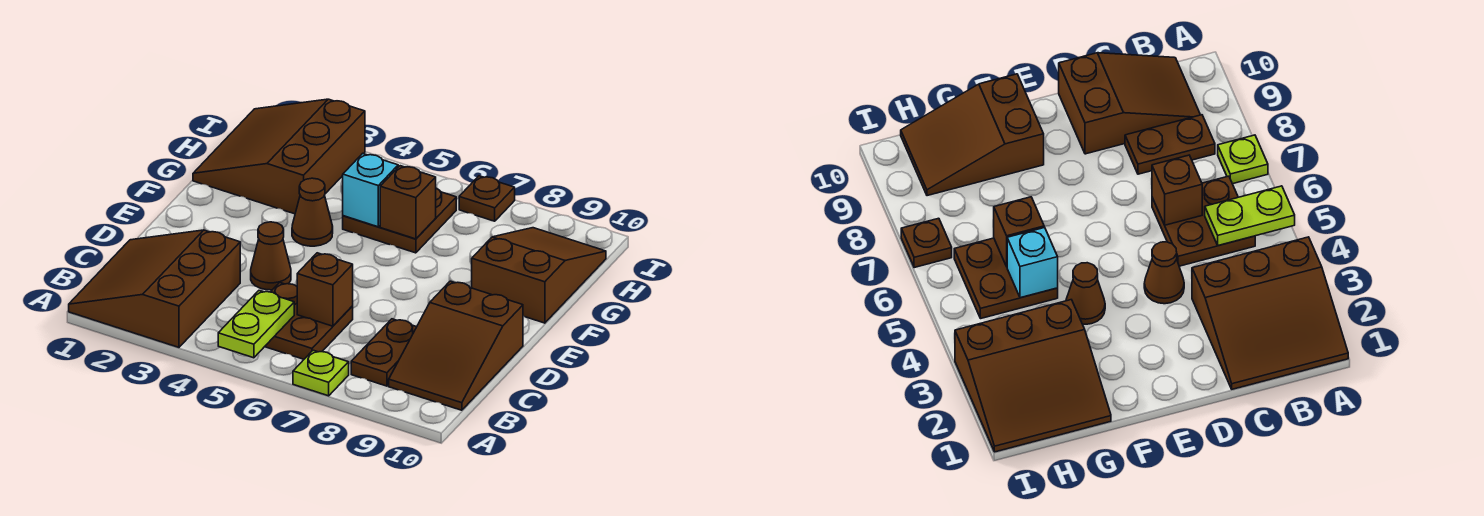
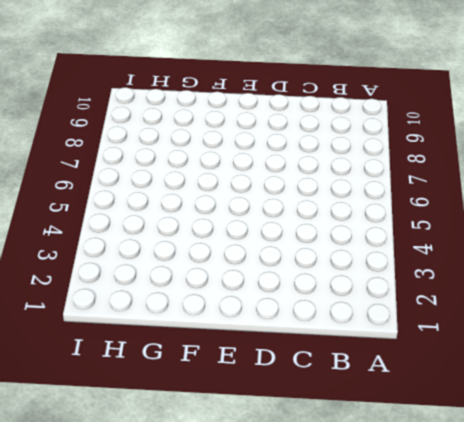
none -> brown slope A1:C3 level 1 top 3
none -> lime plate A7 level 1
none -> brown plate B5:C6 level 1

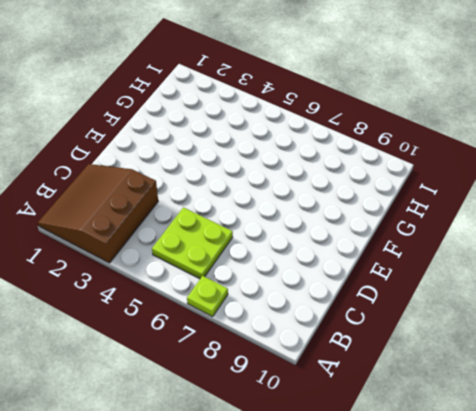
lime plate B5:C6 level 1 -> brown plate B5:C6 level 1
none -> brown plate B8:C8 level 1
none -> brown slope B9:D10 level 1 top D
none -> brown cone D4 level 1

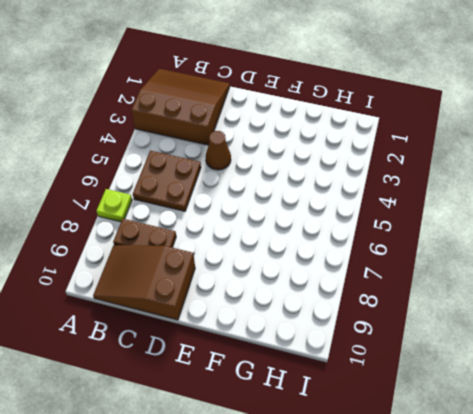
none -> brown cone F4 level 1
none -> brown slope F9:H10 level 1 top F
none -> brown slope G1:I3 level 1 top 3

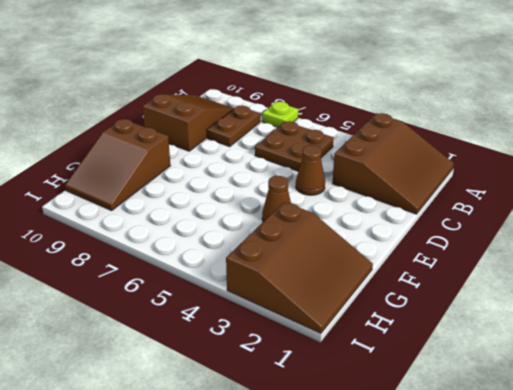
none -> brown plate G5:H6 level 1
none -> brown plate I7 level 1
none -> lime plate A5:B5 level 2

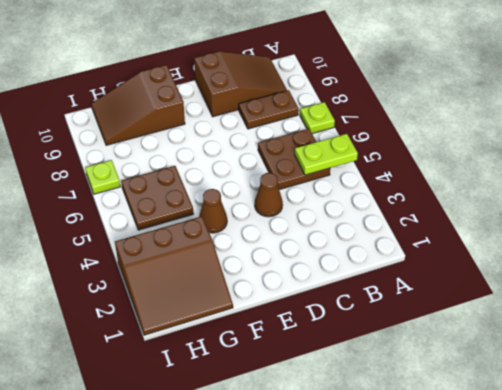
lime plate I7 level 1 -> brown plate I7 level 1
none -> brown slope A1:C3 level 1 top 3
none -> brown brick C6 level 2
none -> cyan brick G5 level 2

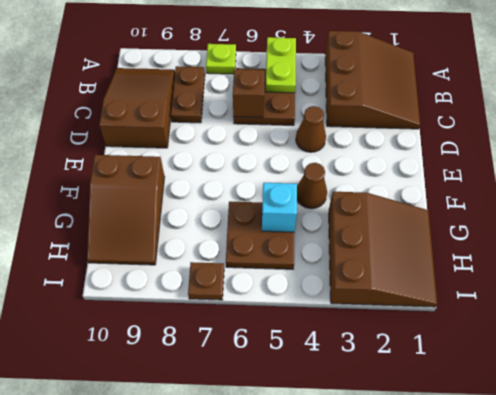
none -> brown brick G6 level 2

